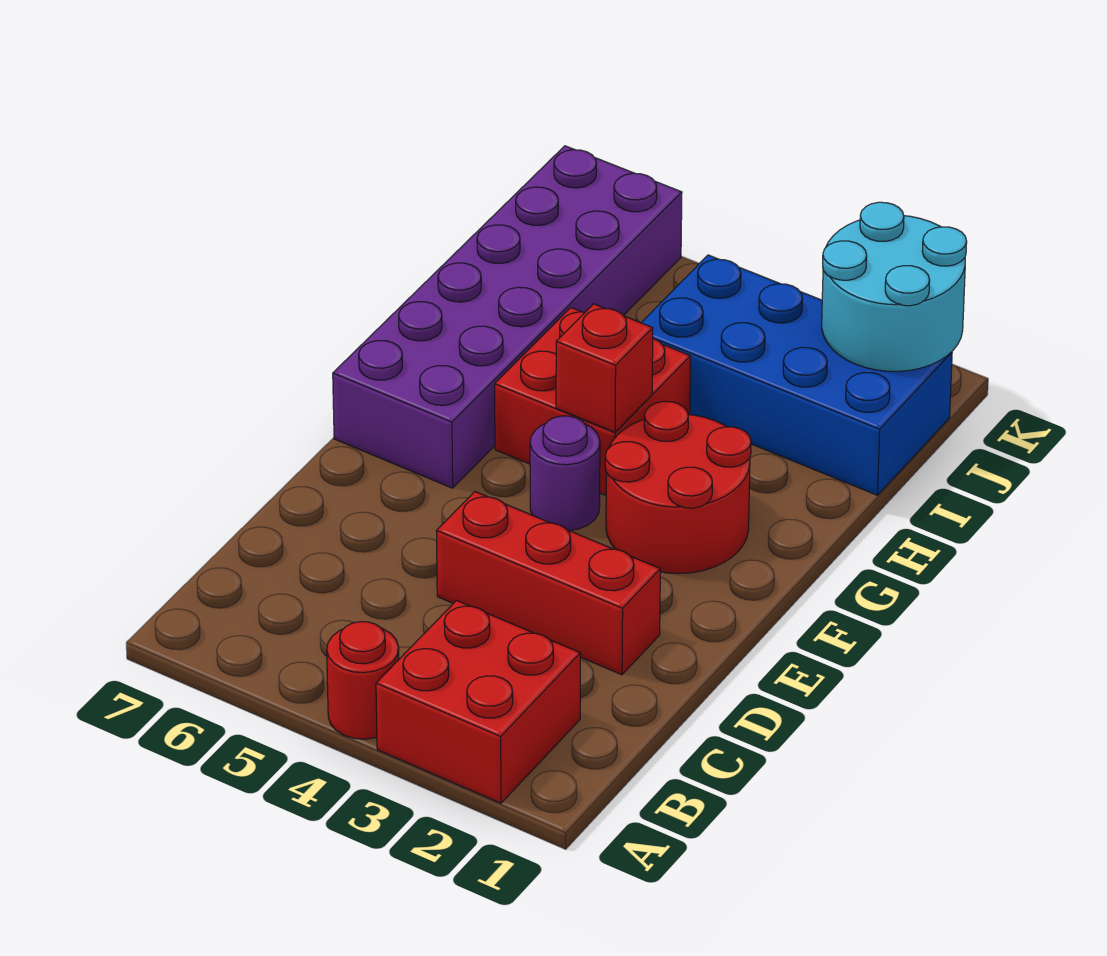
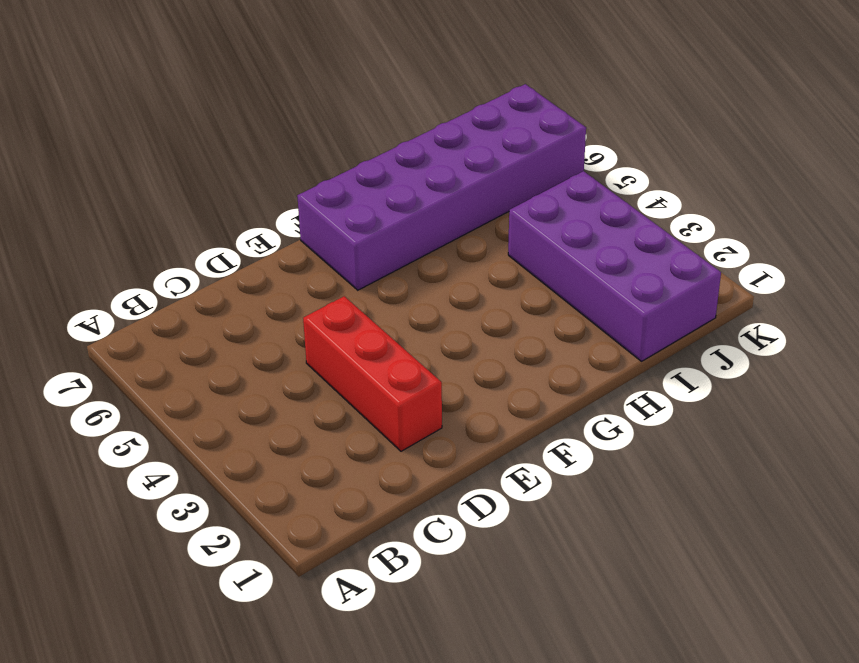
purple brick I1:J4 level 1 -> blue brick I1:J4 level 1
none -> red brick A2:B3 level 1
none -> red round brick A4 level 1

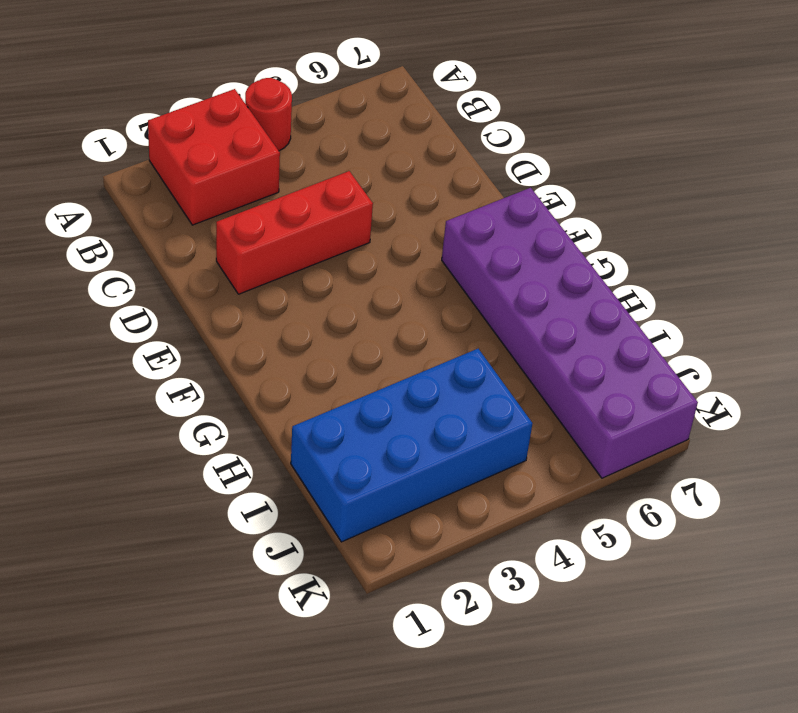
none -> red round brick F2:G3 level 1
none -> purple round brick F4 level 1

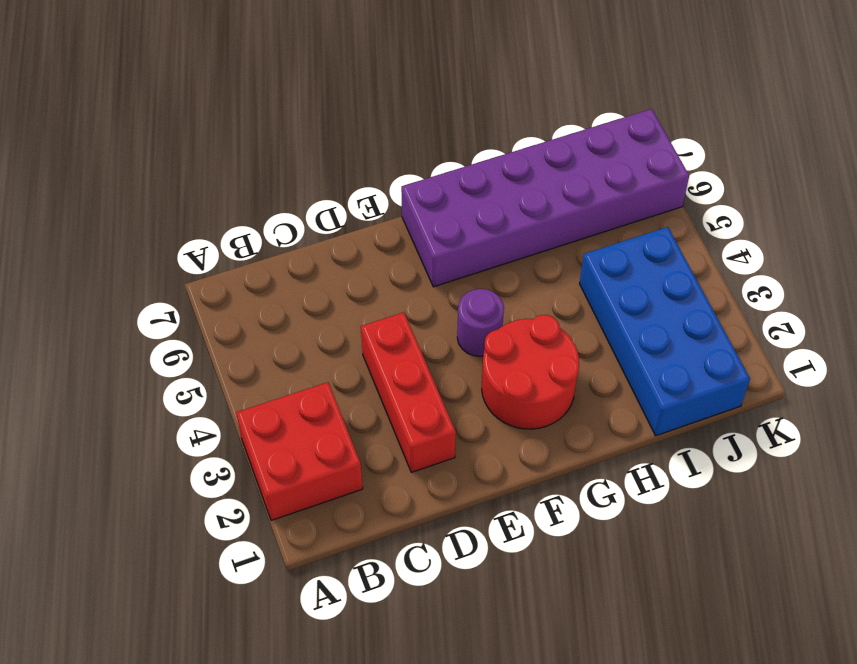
none -> red round brick A4 level 1
none -> red brick G4:H5 level 1

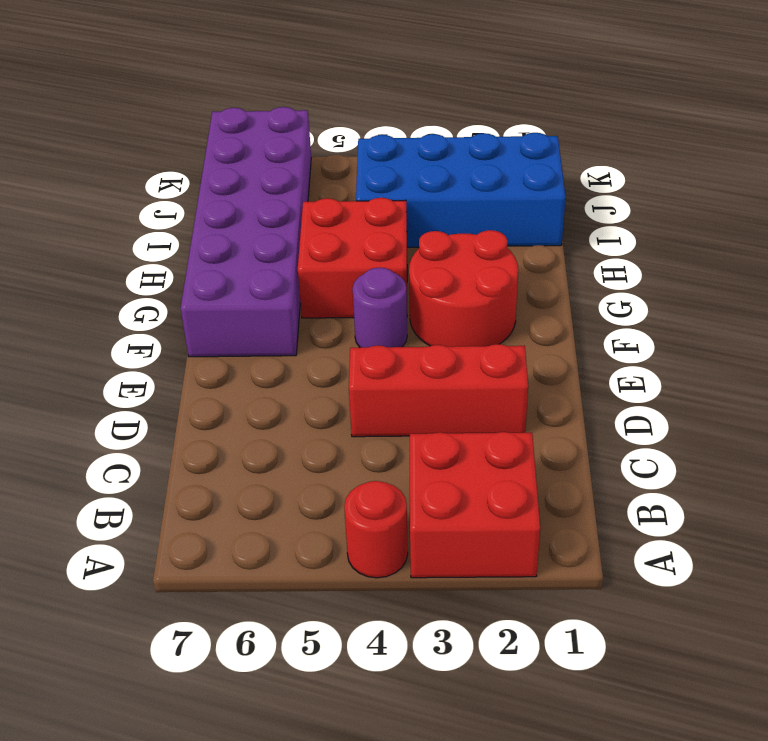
none -> red brick G4 level 2
none -> cyan round brick J1:K2 level 2

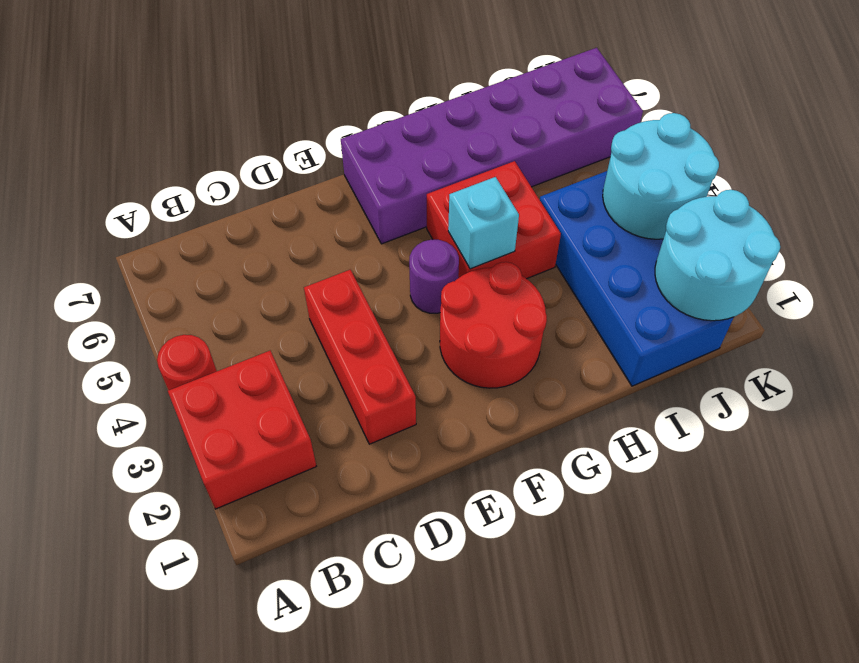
cyan brick G4 level 2 -> red brick G4 level 2
cyan round brick J3:K4 level 2 -> none

